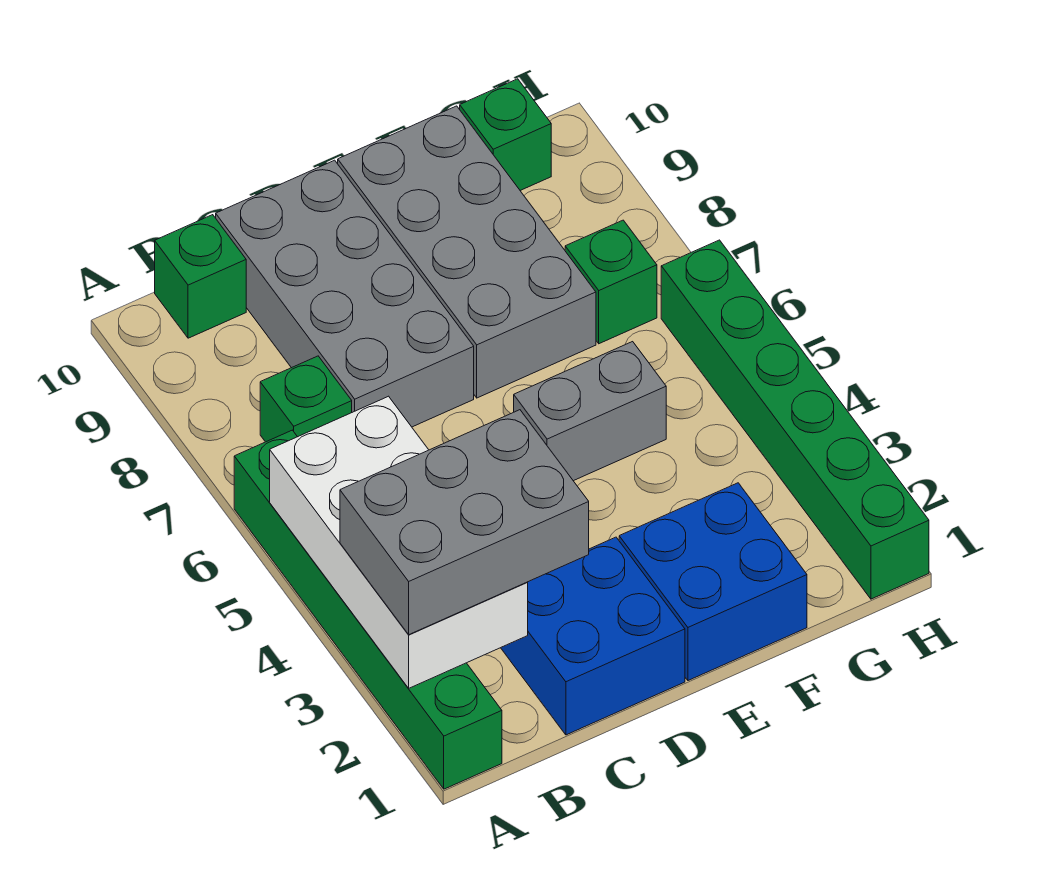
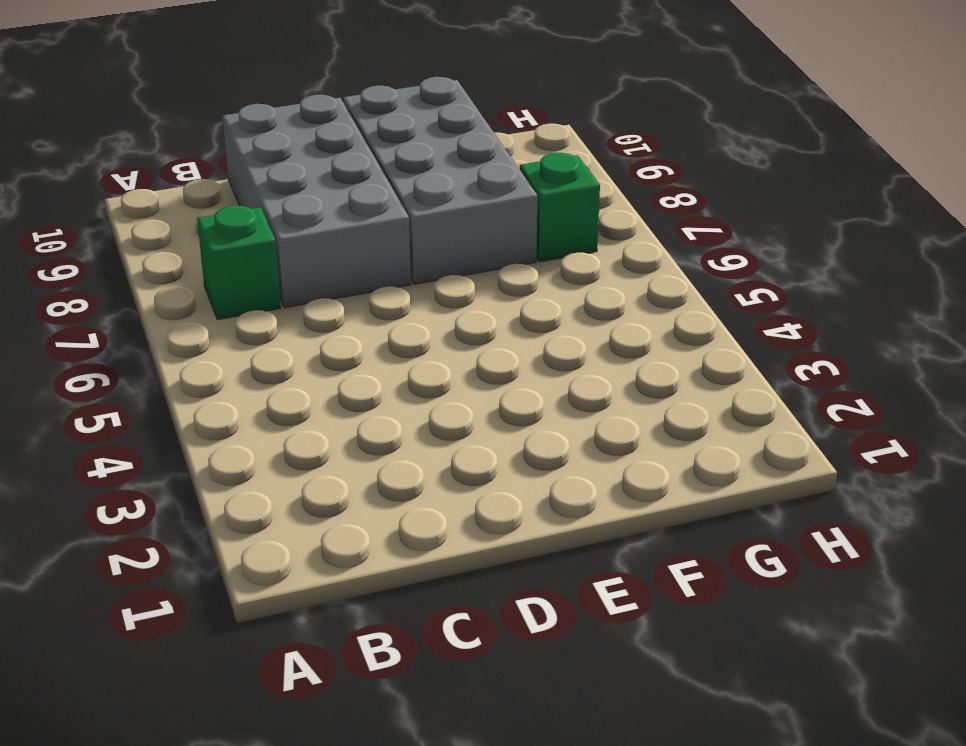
none -> green brick A1:A6 level 1
none -> green brick B10 level 1
none -> blue brick C1:D2 level 1

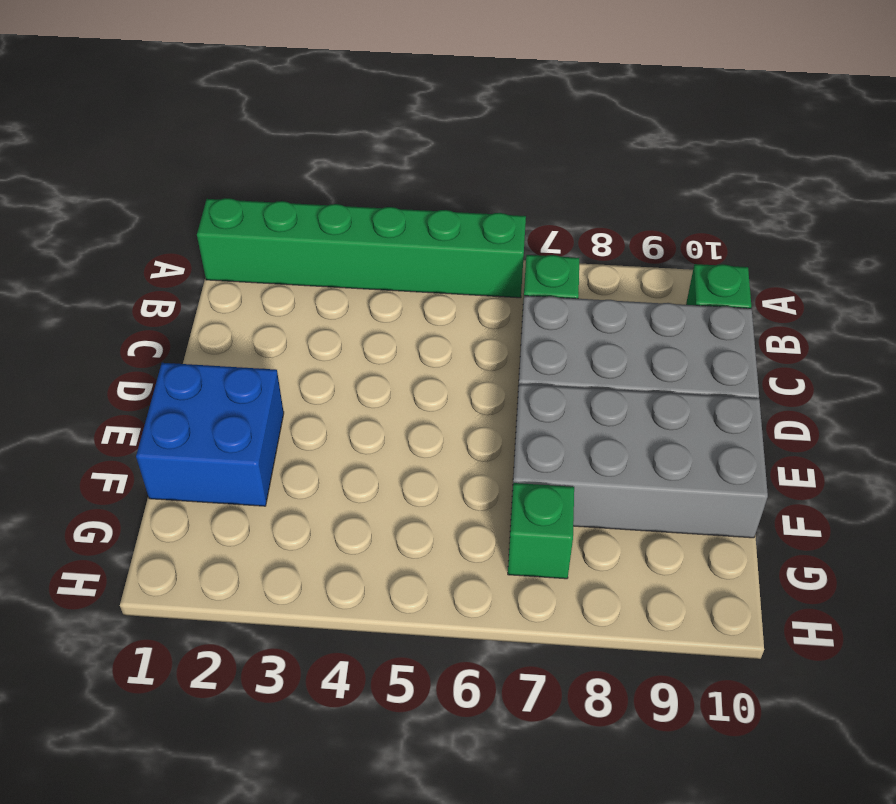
none -> blue brick C1:D2 level 1
none -> grey brick E5:F5 level 1
none -> green brick G10 level 1

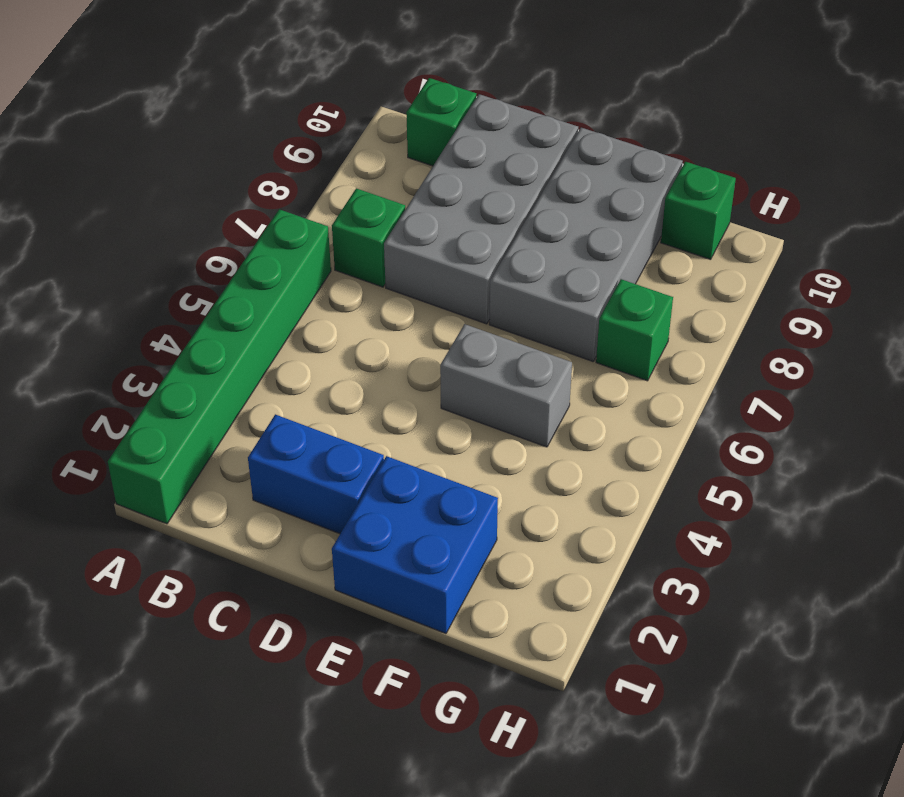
blue brick C2:D2 level 1 -> blue brick C1:D2 level 1
none -> green brick H1:H6 level 1
none -> white brick A2:B5 level 2
none -> grey brick A2:C3 level 3

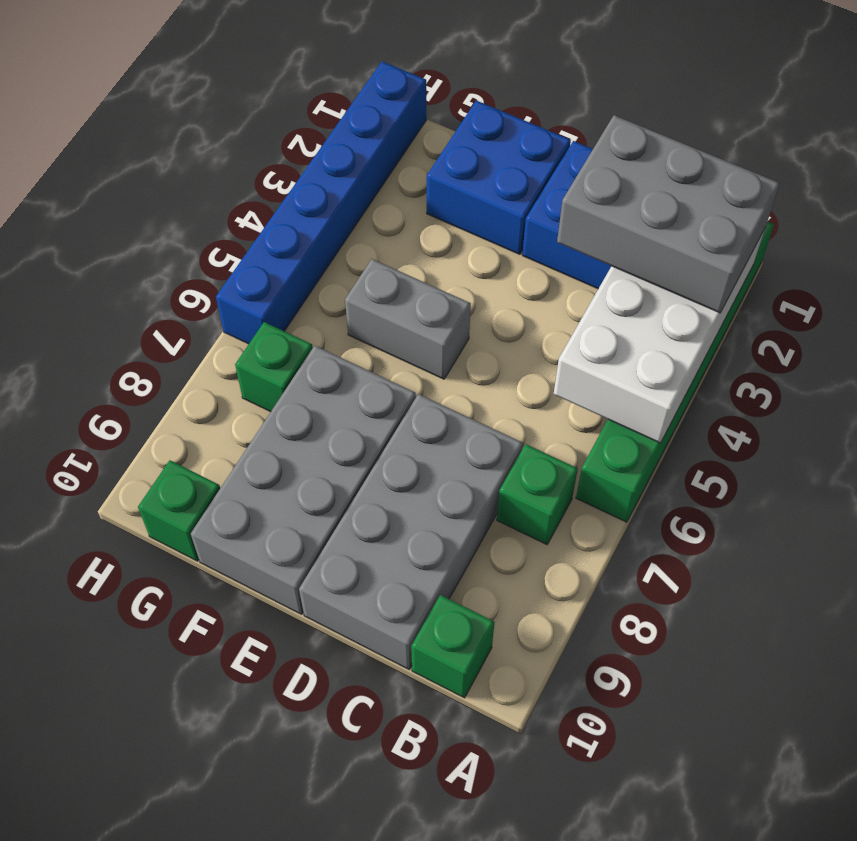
blue brick H1:H6 level 1 -> green brick H1:H6 level 1

